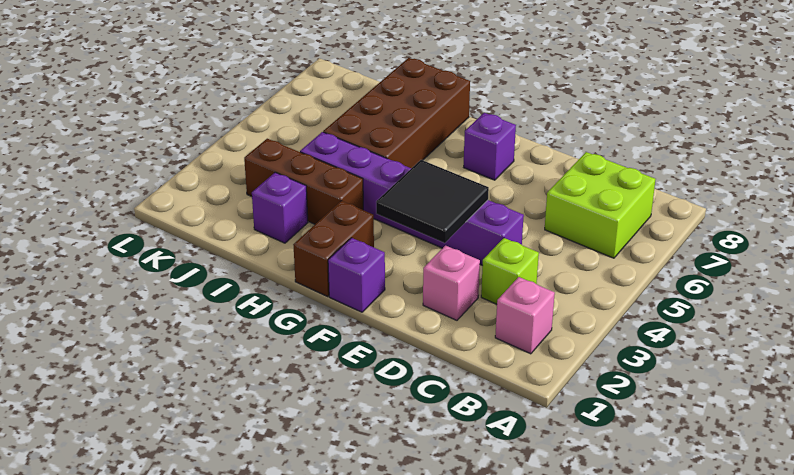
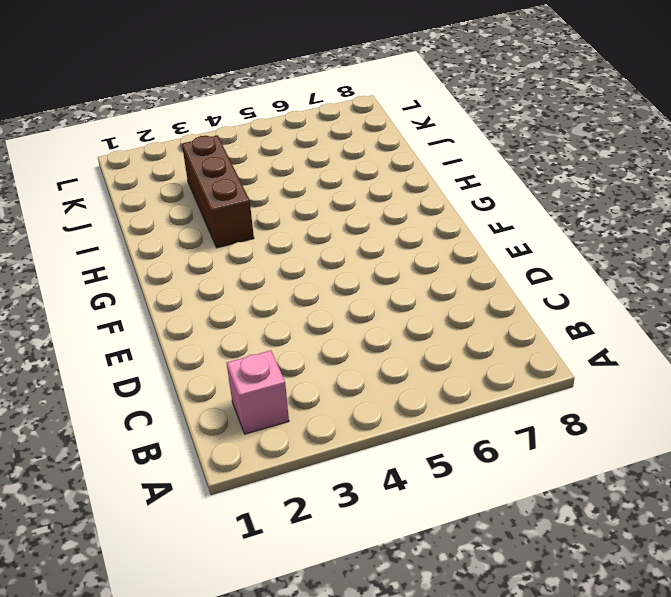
none -> lime brick B6:C7 level 1
none -> lime brick C3 level 1
none -> pink brick D2 level 1

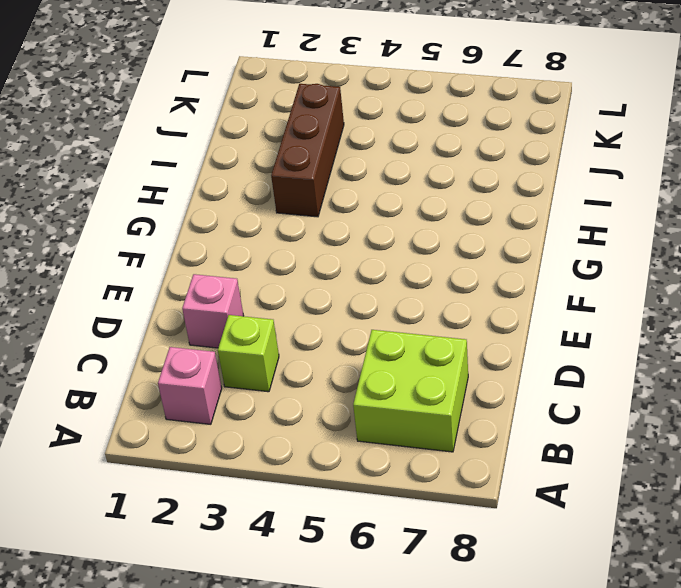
none -> purple brick D4:I4 level 1
none -> purple brick F1 level 1
none -> purple brick F7 level 1

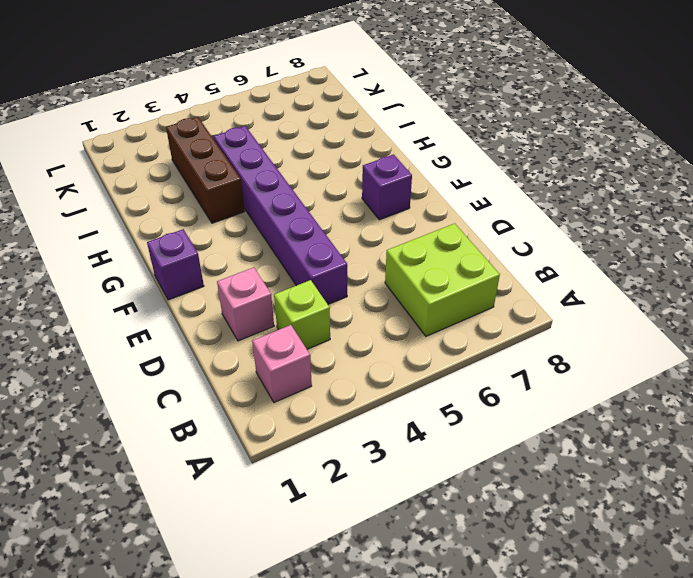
none -> brown brick G1:G2 level 1
none -> brown brick H5:I8 level 1
none -> purple brick I2 level 1

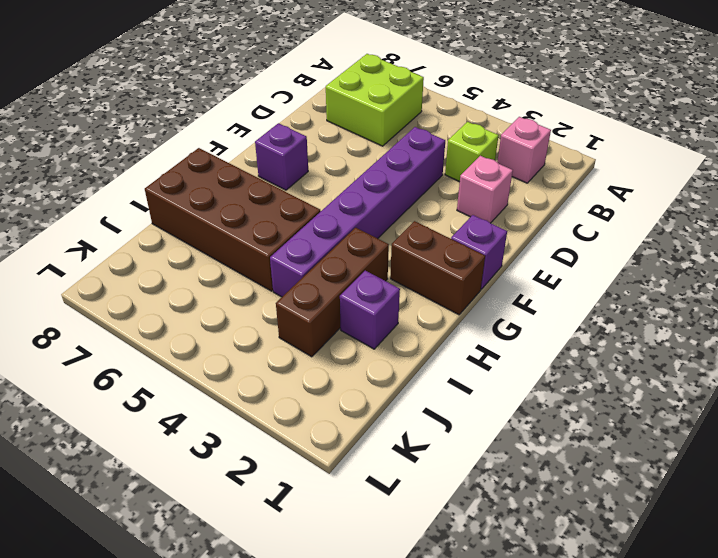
none -> black tile E3:F4 level 2

